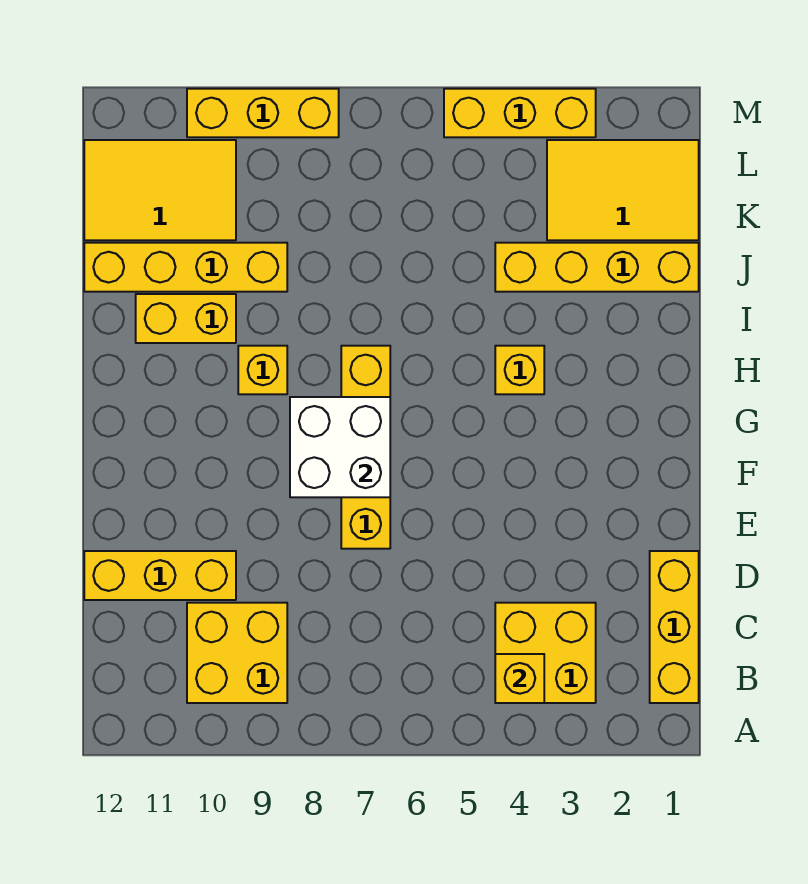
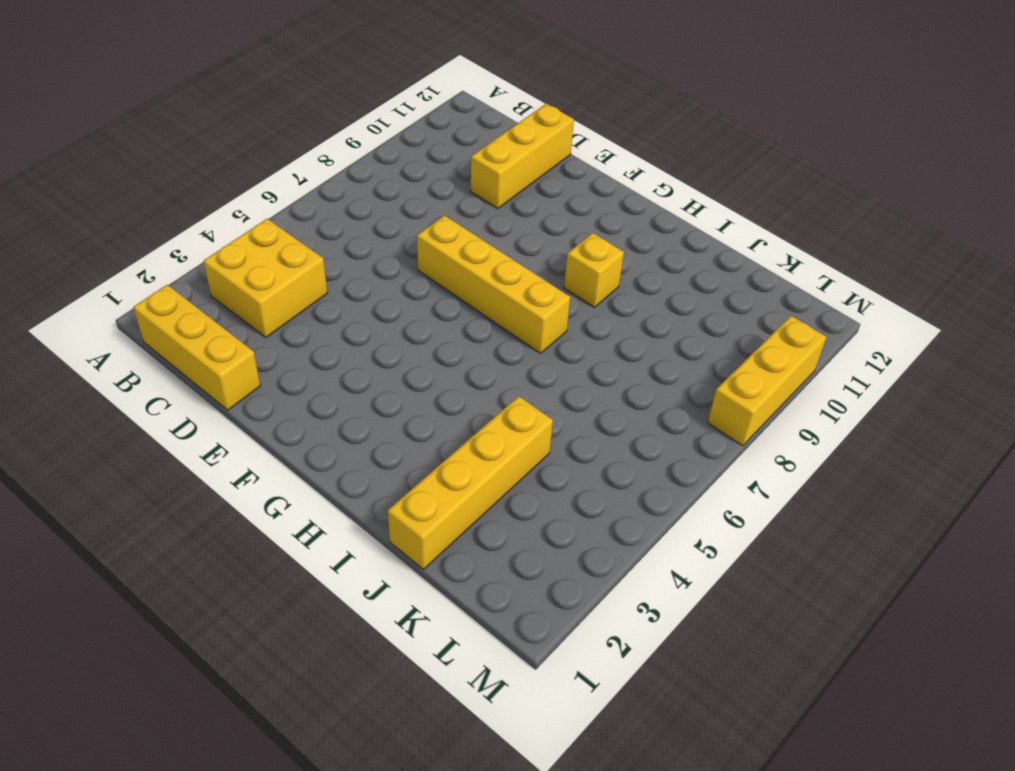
none -> yellow brick B9:C10 level 1
none -> yellow brick H4 level 1
none -> yellow brick I10:I11 level 1

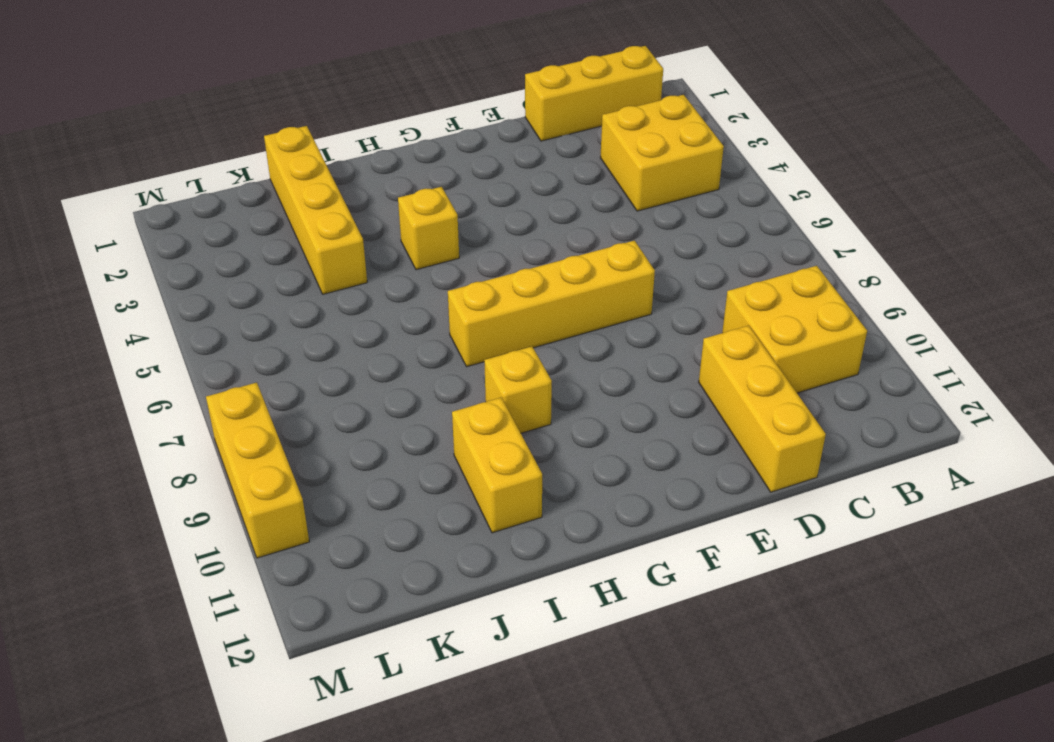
none -> yellow brick J9:J12 level 1
none -> yellow tile K1:L3 level 1
none -> yellow tile K10:L12 level 1

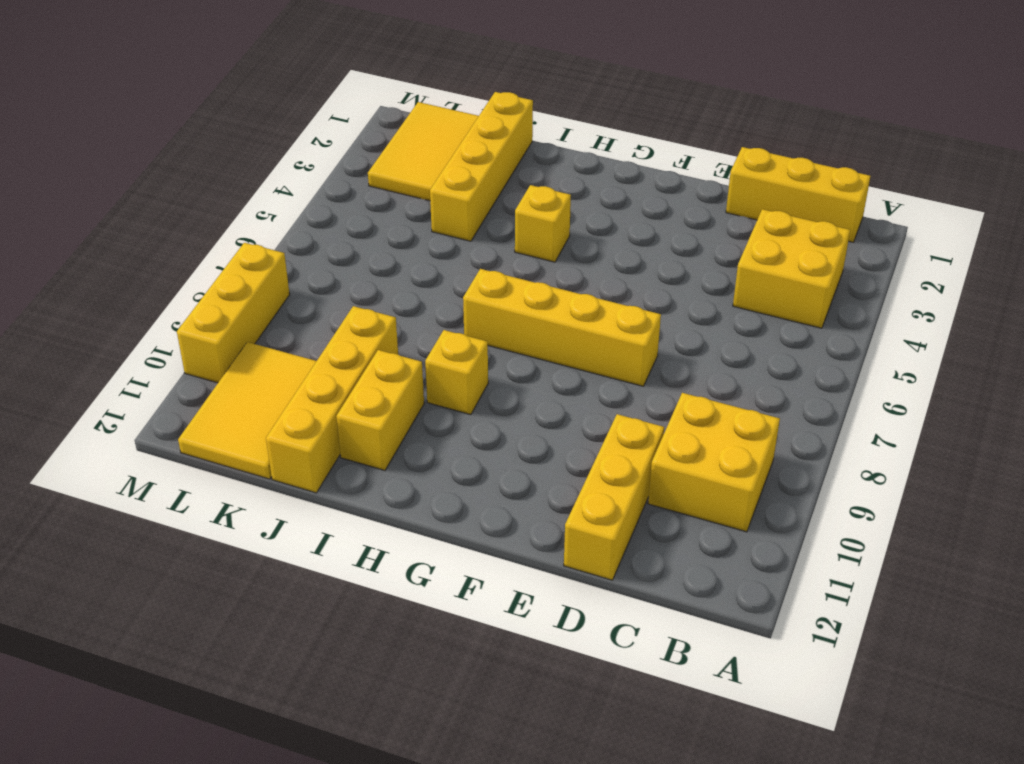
none -> yellow brick M3:M5 level 1
none -> yellow brick B4 level 2
none -> white brick F7:G8 level 2

